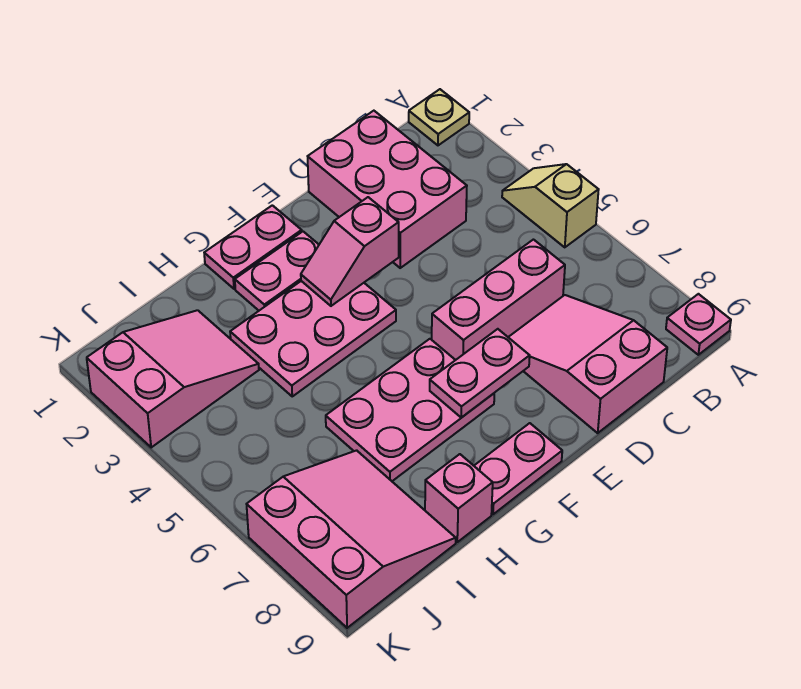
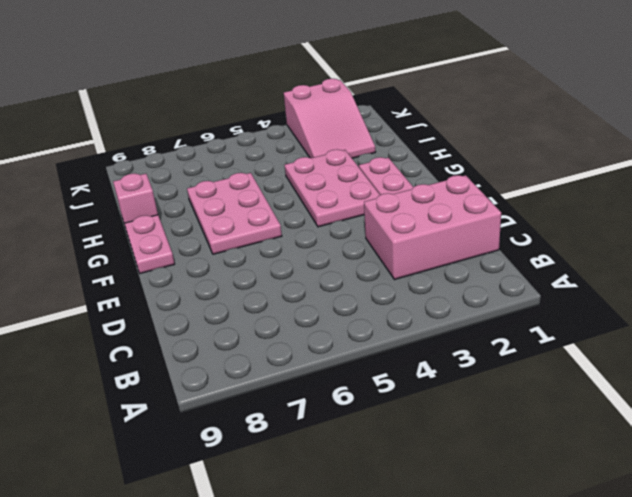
none -> tan plate A1 level 1
none -> tan slope A4:A5 level 1 top 5
none -> pink plate A9 level 1

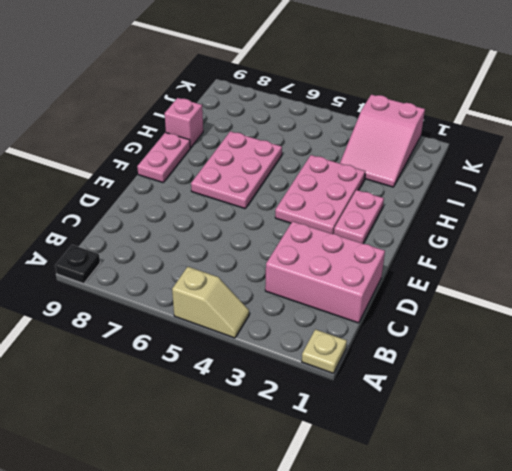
black plate A9 level 1 -> pink plate A9 level 1
none -> pink brick C6:E6 level 1
none -> pink slope C7:D9 level 1 top 9
none -> pink plate F1:G1 level 1

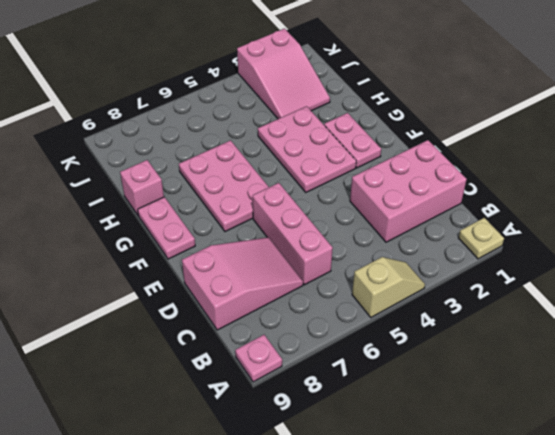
none -> pink plate F1:G1 level 1
none -> pink slope I7:K9 level 1 top K
none -> pink slope E3:F3 level 2 top E

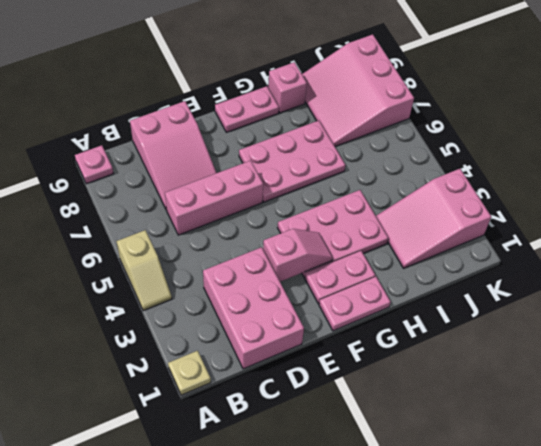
none -> pink plate E7:F7 level 2

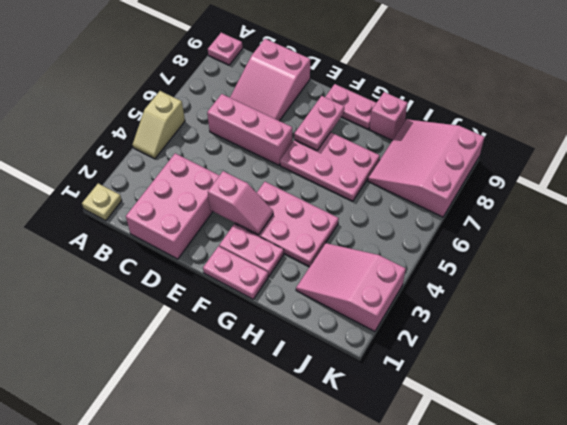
pink plate F7:F8 level 2 -> pink plate E7:F7 level 2

